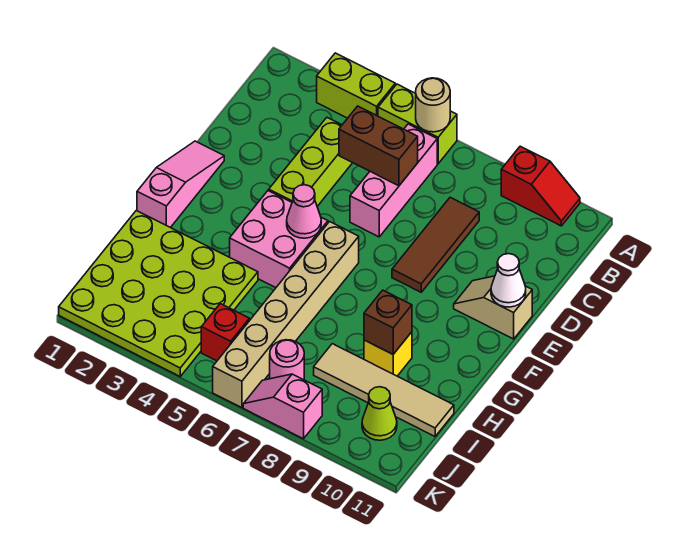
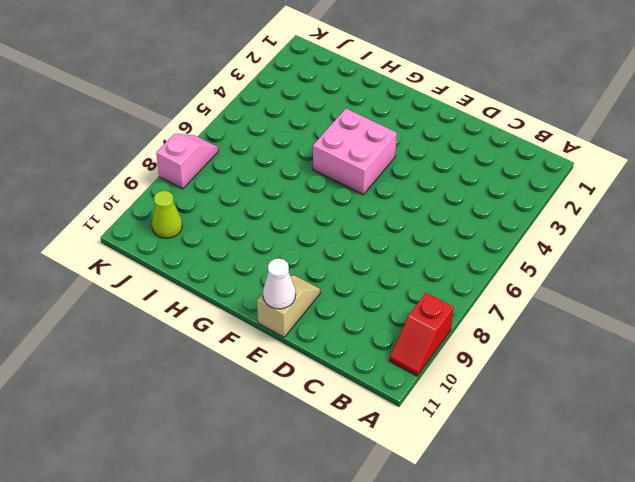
none -> lime brick A3:A4 level 1
none -> lime brick A5:A6 level 1
none -> pink brick B6:D6 level 1

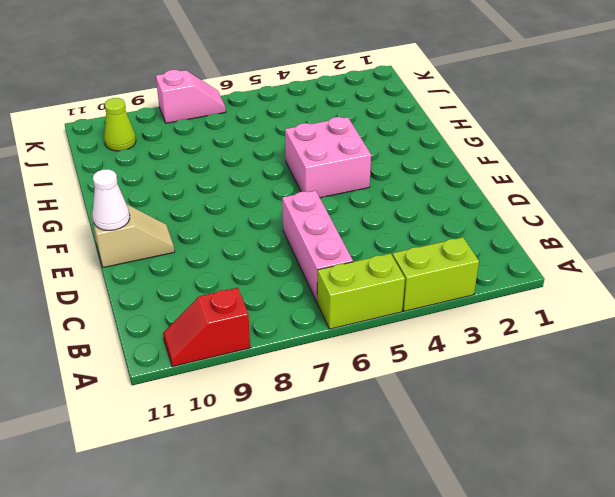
none -> lime brick C4:E4 level 1
none -> brown tile C8:E8 level 1
none -> pink slope E1:G1 level 1 top G

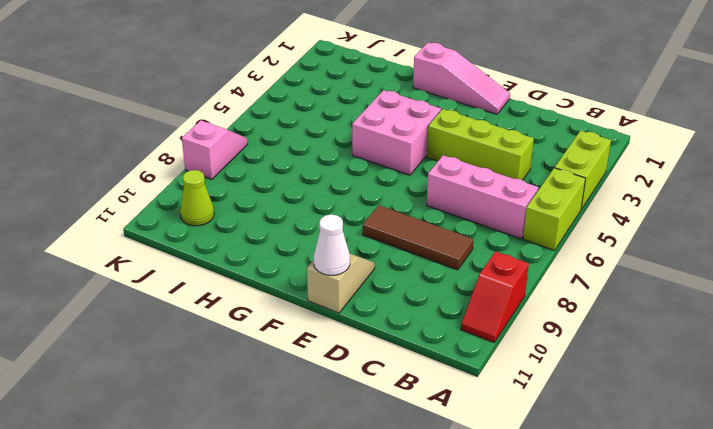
none -> tan brick F6:K6 level 1
none -> lime plate H1:K4 level 1
none -> yellow brick H9 level 1

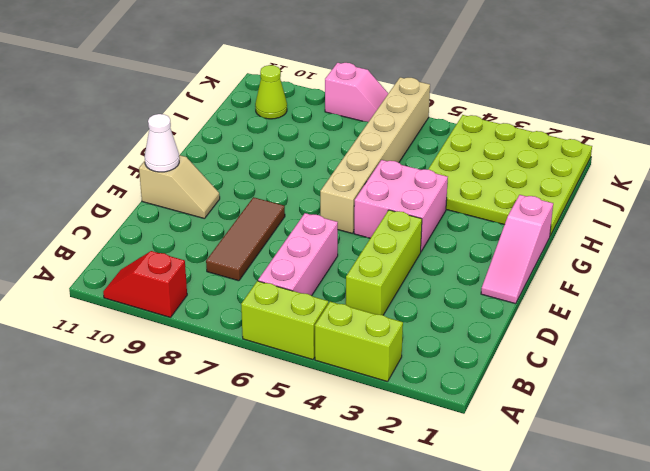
none -> yellow brick H9 level 1
none -> tan tile I8:I11 level 1
none -> red brick J5 level 1

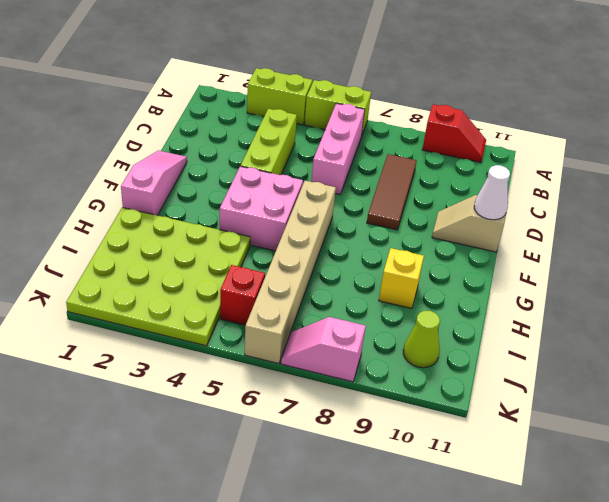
none -> tan tile I8:I11 level 1
none -> pink round brick J7 level 1
none -> tan round brick A6 level 2

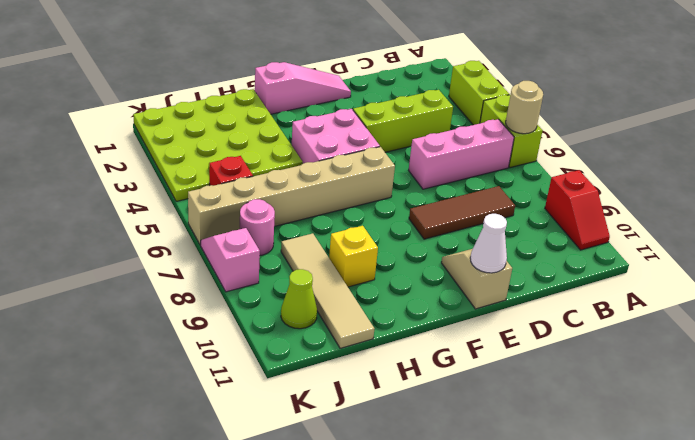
none -> brown brick C5:C6 level 2
none -> pink cone F5 level 2
none -> brown brick H9 level 2

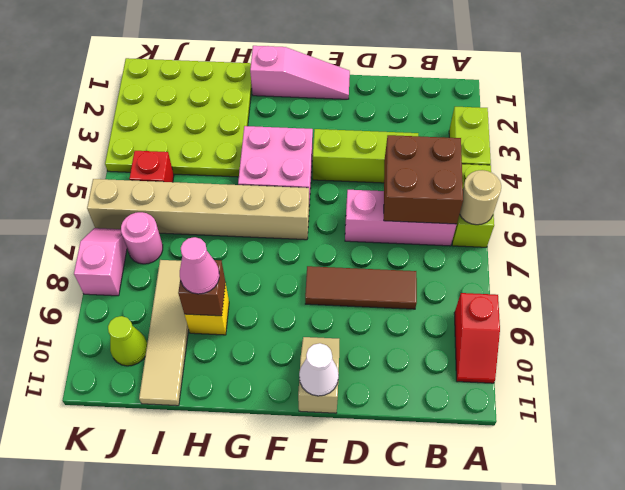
brown brick B5:C6 level 2 -> brown brick C5:C6 level 2
pink cone H9 level 3 -> pink cone F5 level 2

